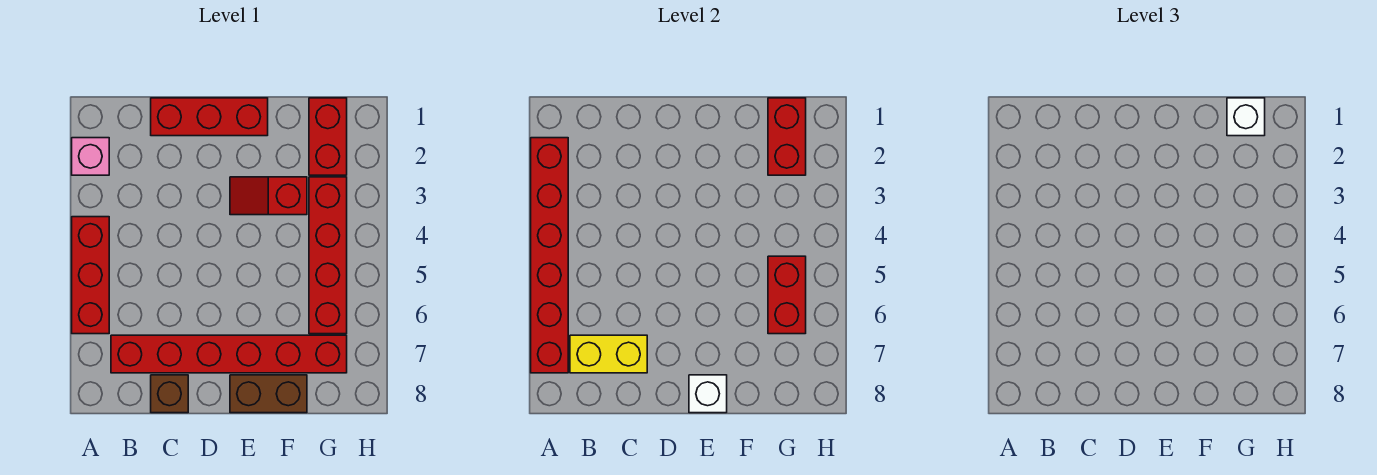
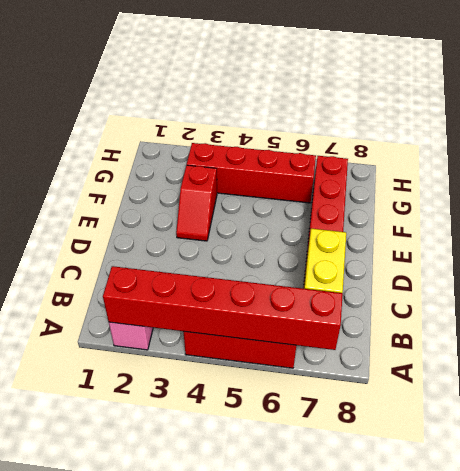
none -> red brick C1:E1 level 1
none -> brown brick C8 level 1
none -> brown brick E8:F8 level 1

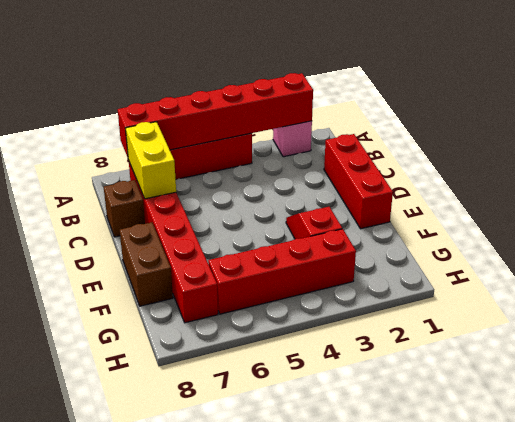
none -> red brick G1:G2 level 1
none -> white brick E8 level 2
none -> red brick G1:G2 level 2

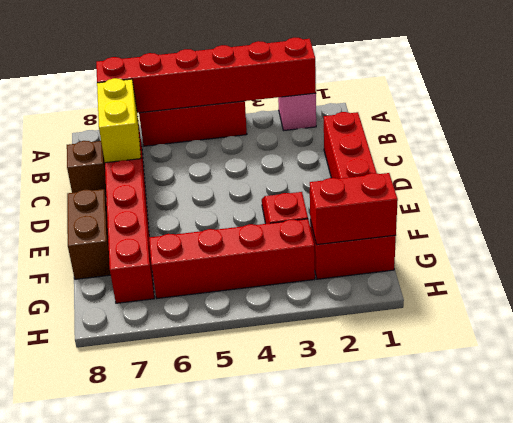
none -> white brick E8 level 2
none -> red brick G5:G6 level 2
none -> white brick G1 level 3

